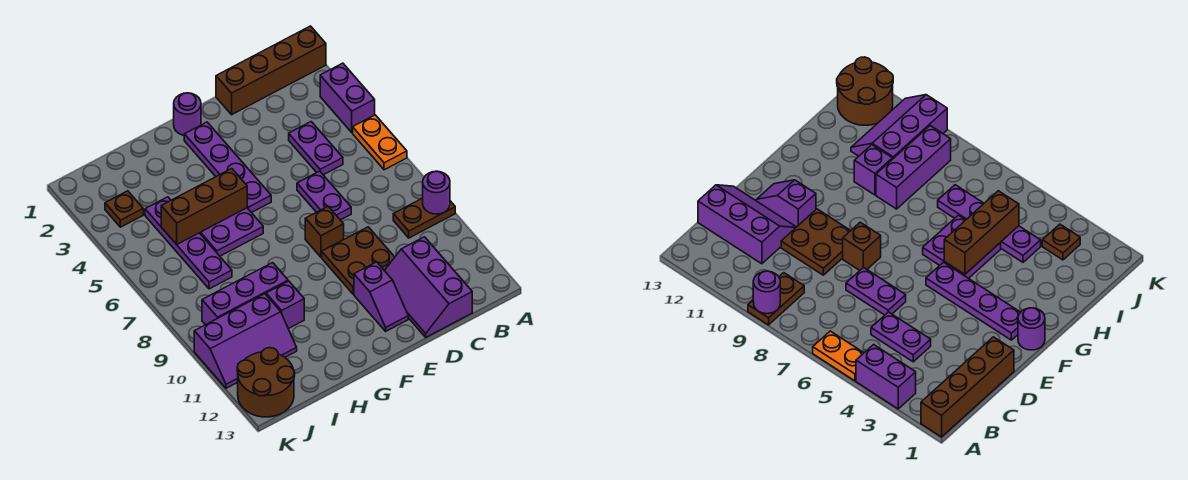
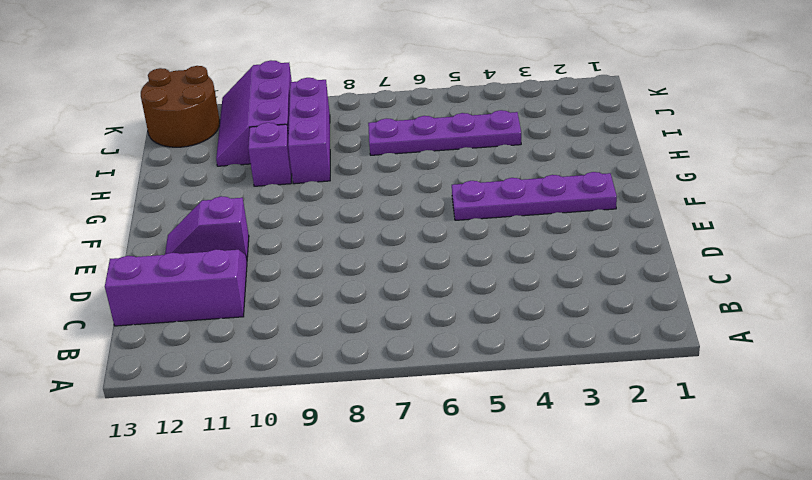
none -> brown brick A1:D1 level 1
none -> purple brick A3:A4 level 1
none -> orange plate A5:A6 level 1

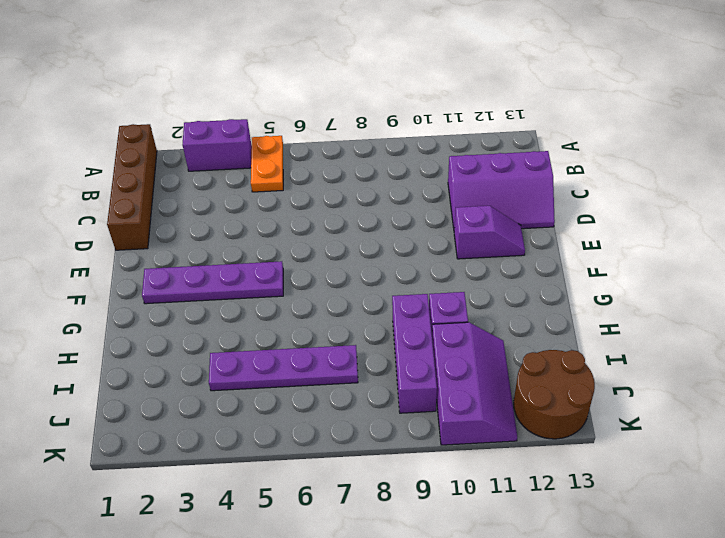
orange plate A5:B5 level 1 -> orange plate A5:A6 level 1
none -> brown plate A9:B9 level 1
none -> purple plate C4:C5 level 1
none -> purple plate D6:D7 level 1

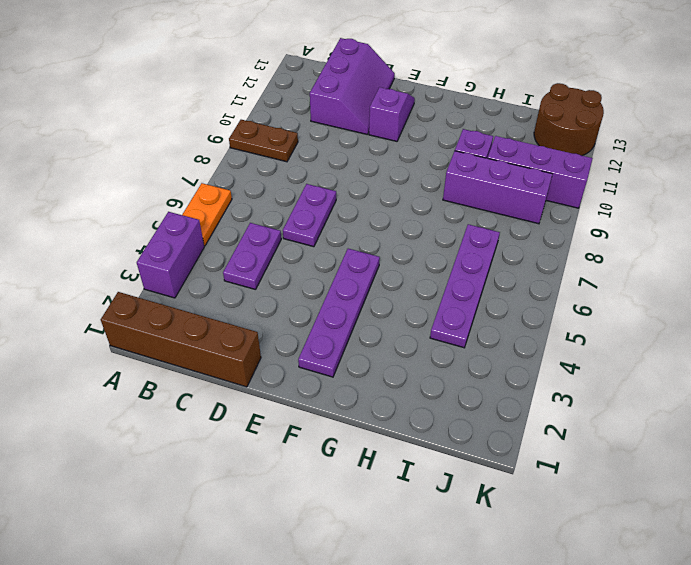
none -> brown plate D9:E10 level 1
none -> brown brick E8 level 1
none -> purple round brick F1 level 1

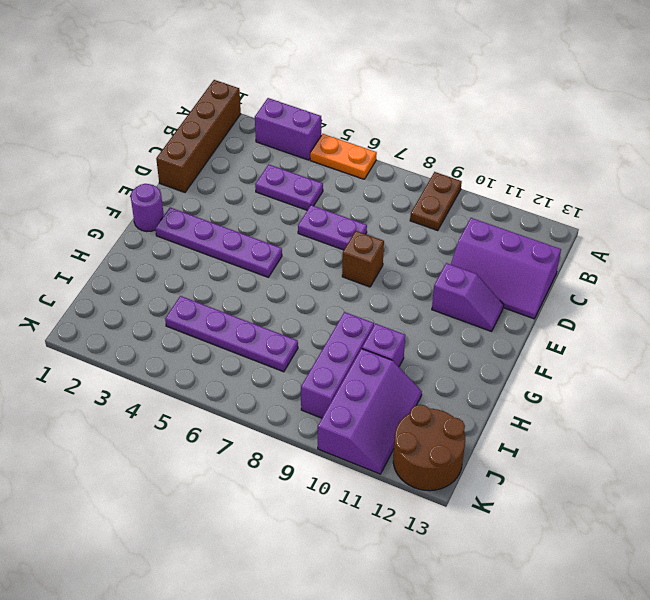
none -> brown plate D9:E10 level 1
none -> purple plate G5:H6 level 1
none -> brown plate J3 level 1

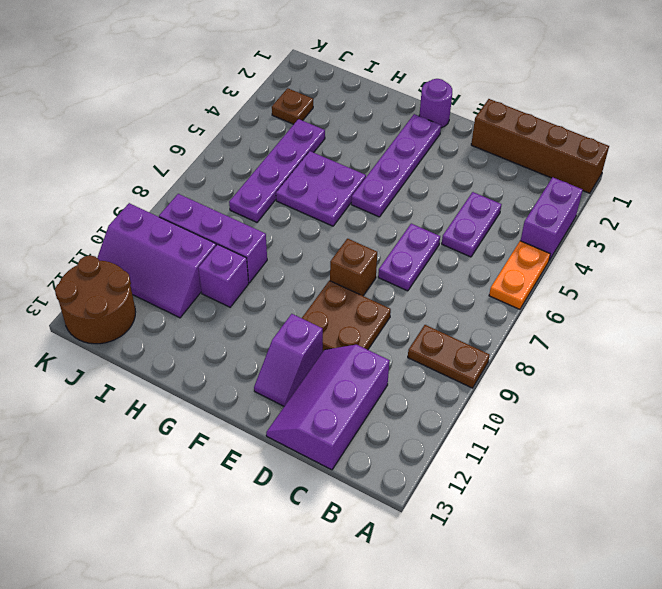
none -> purple round brick A9 level 2
none -> brown brick G5:I5 level 2

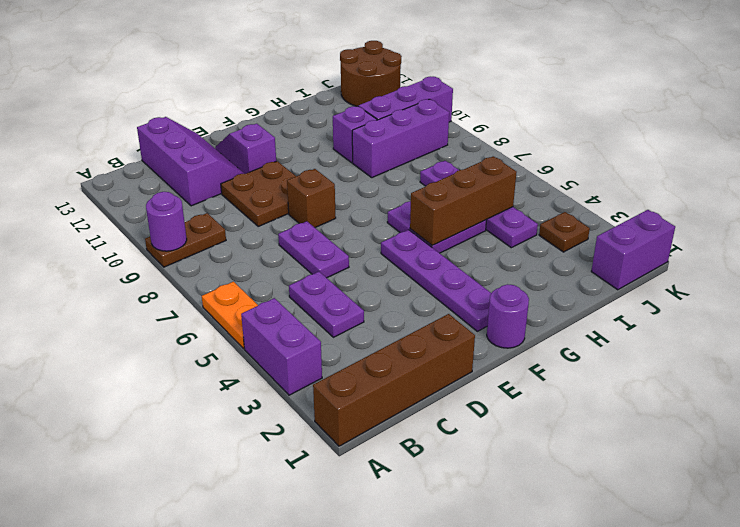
purple brick J1:K1 level 1 -> none

